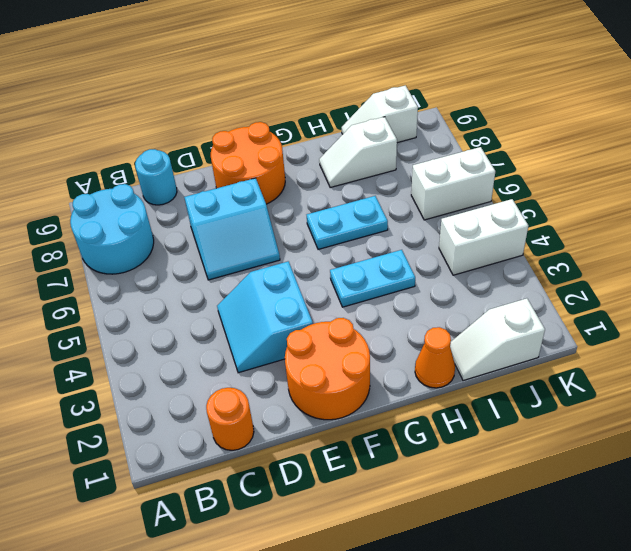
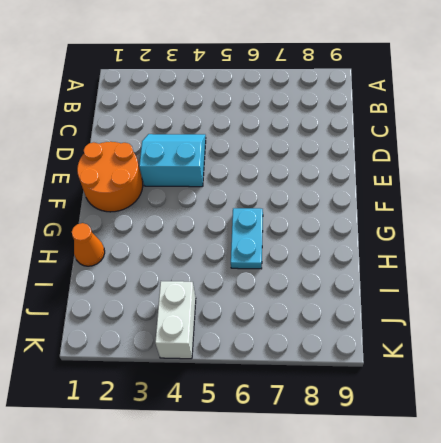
none -> cyan round brick A7:B8 level 1
none -> orange round brick C1 level 1
none -> cyan round brick C9 level 1

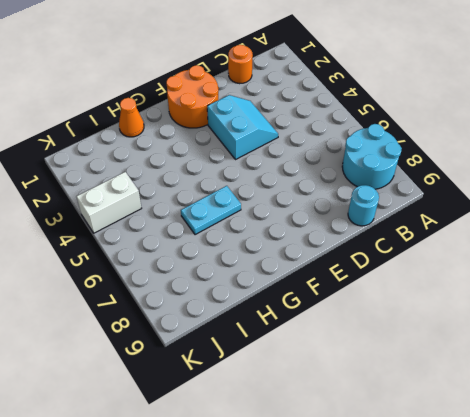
none -> cyan slope D6:E7 level 1 top 7
none -> orange round brick E8:F9 level 1
none -> cyan plate G4:H4 level 1

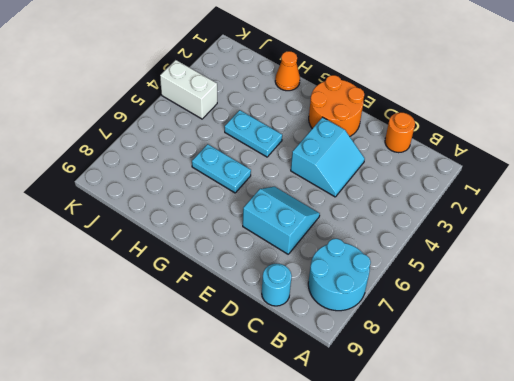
none -> orange round brick E8:F9 level 1
none -> white slope H8:I8 level 1 top I
none -> white slope I1:J1 level 1 top J

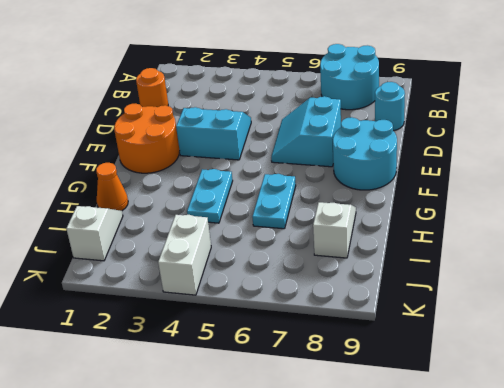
cyan round brick E8:F9 level 1 -> orange round brick E8:F9 level 1
none -> white slope I9:J9 level 1 top J
none -> white brick J6:K6 level 1

